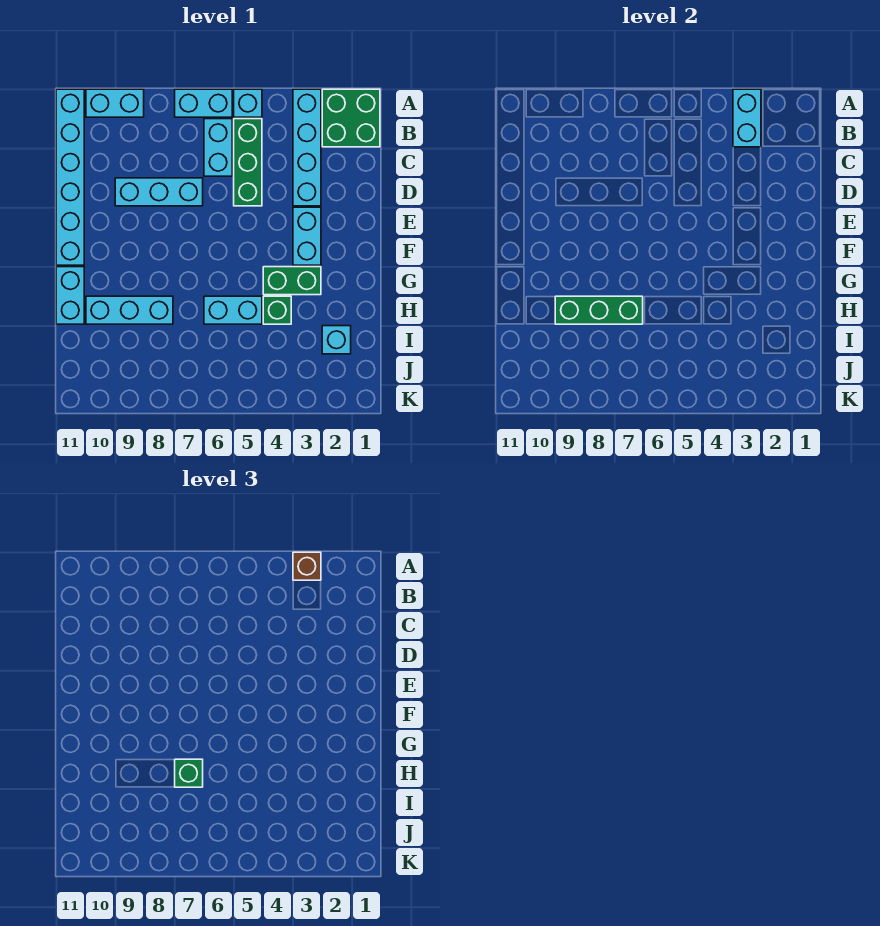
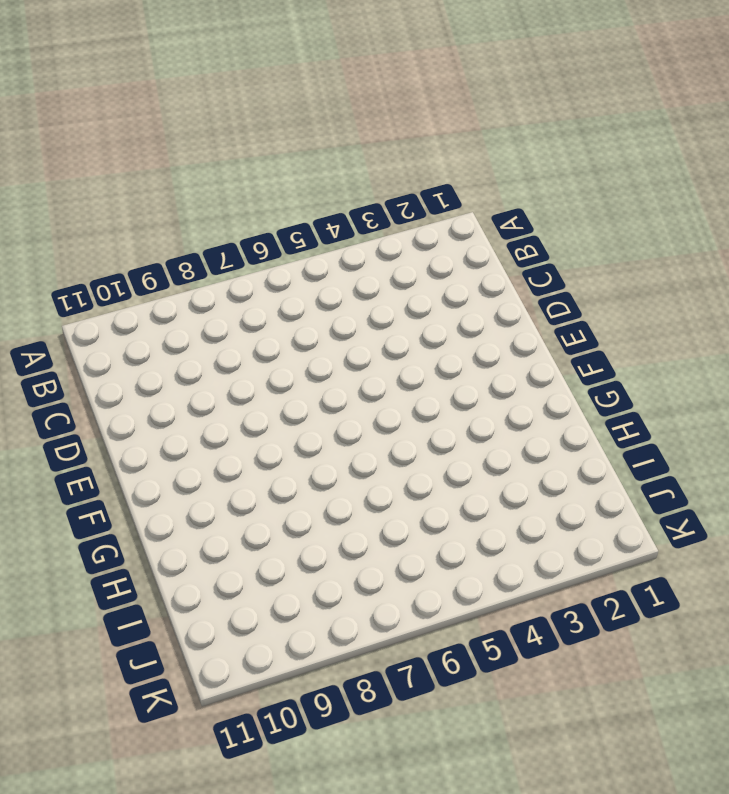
none -> green brick A1:B2 level 1
none -> cyan brick A3:D3 level 1
none -> cyan brick A5 level 1

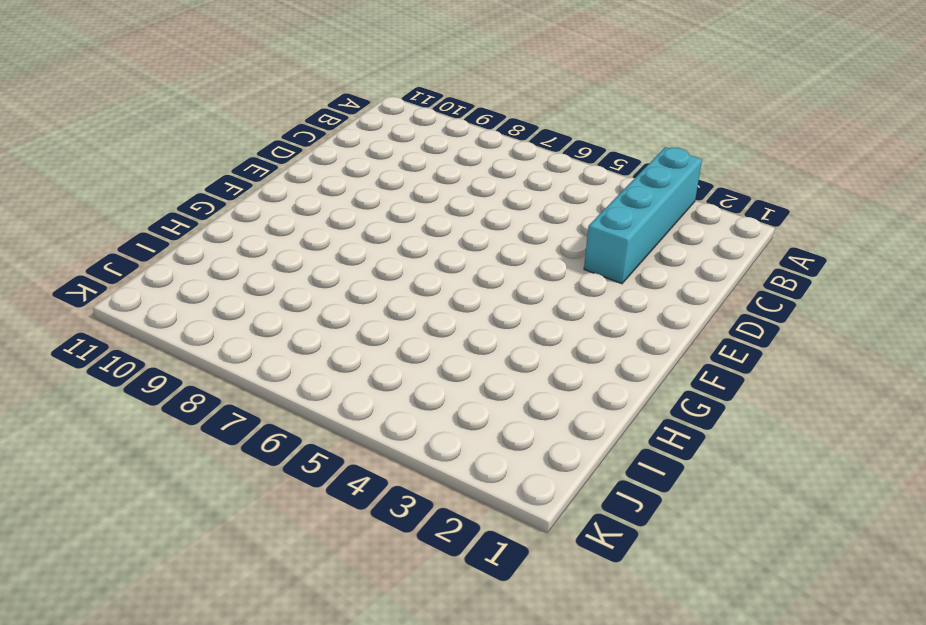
none -> green brick A1:B2 level 1
none -> cyan brick A5 level 1
none -> cyan brick A6:A7 level 1

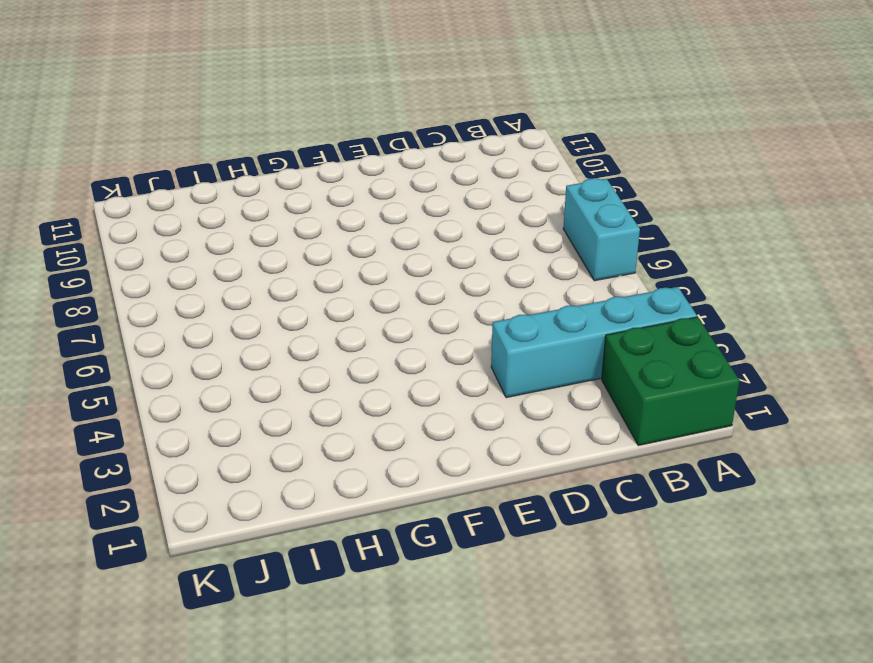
none -> cyan brick A5 level 1
none -> cyan brick A9:A10 level 1
none -> cyan brick A11:F11 level 1

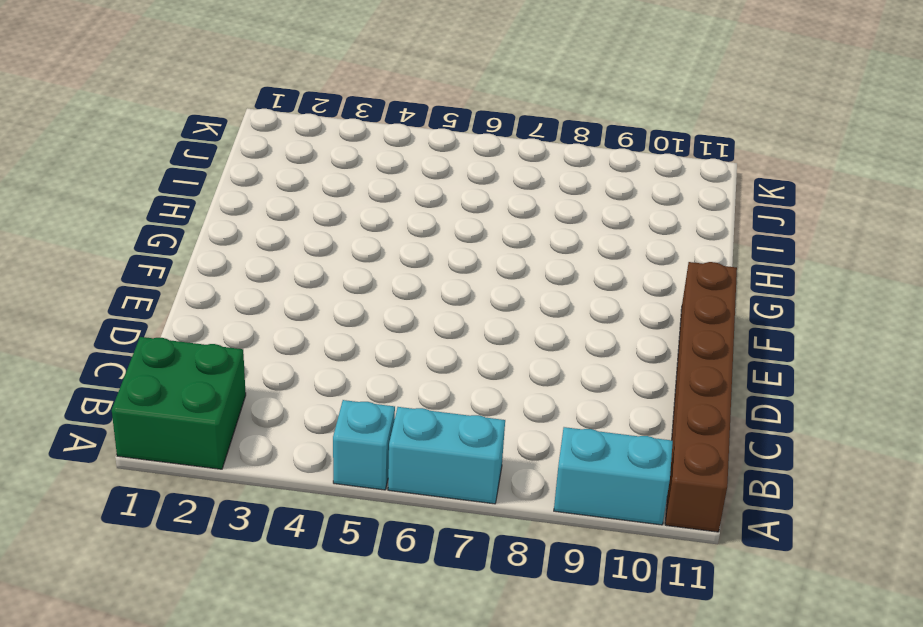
brown brick A11:F11 level 1 -> cyan brick A11:F11 level 1
none -> cyan brick A3:D3 level 1
none -> green brick B5:D5 level 1
none -> cyan brick B6:C6 level 1

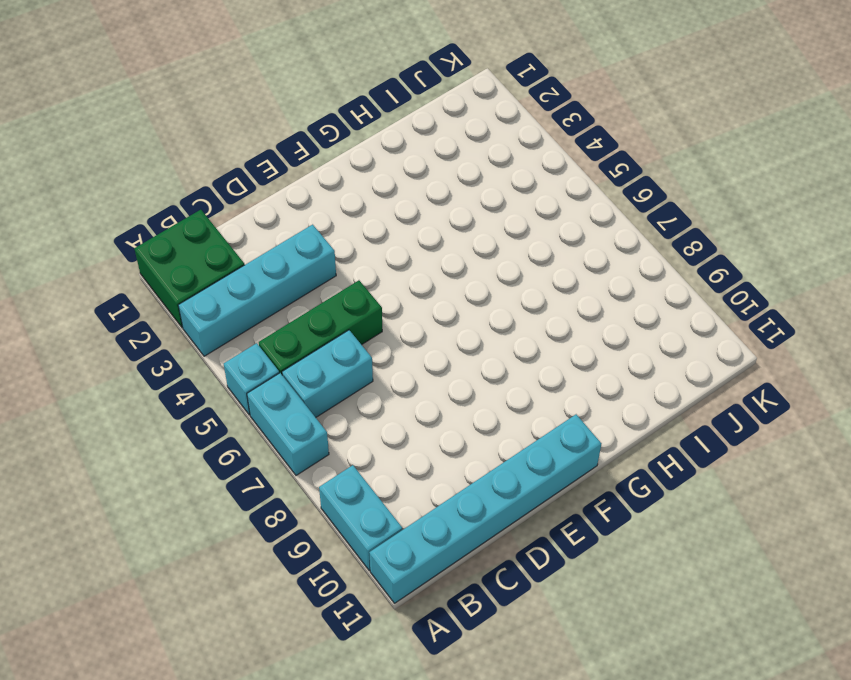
none -> cyan brick D7:D9 level 1
none -> cyan brick E3:F3 level 1
none -> green brick G3:G4 level 1

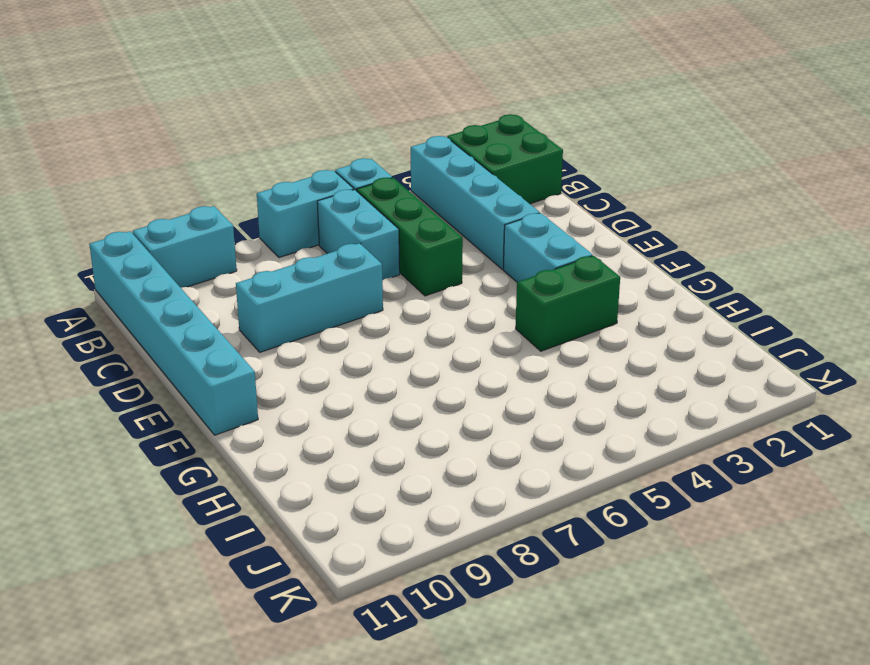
none -> cyan brick G11:H11 level 1
none -> green brick H4 level 1
none -> cyan brick H5:H6 level 1

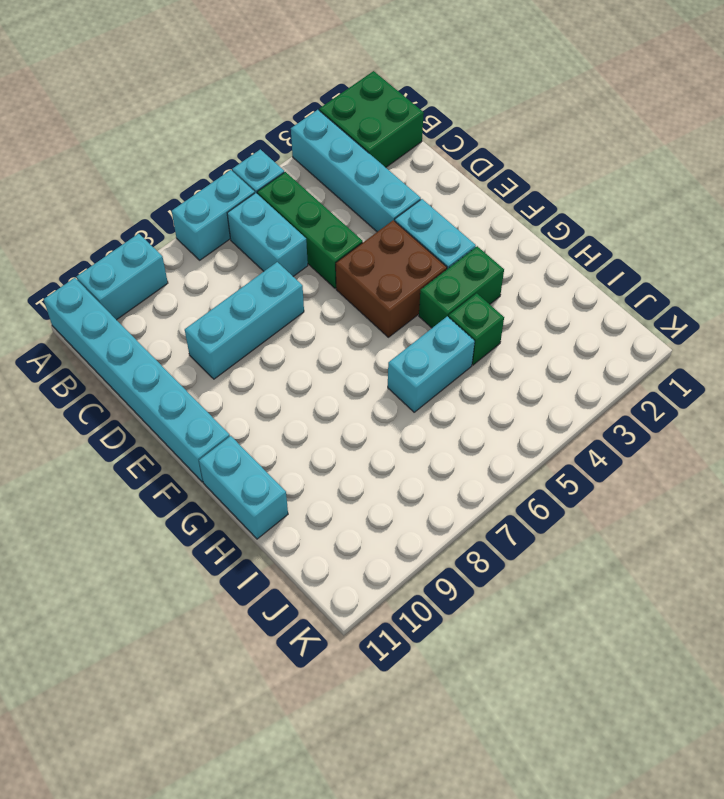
brown brick E4:F5 level 1 -> none
none -> cyan brick H8:H10 level 1
none -> cyan brick I2 level 1
none -> cyan brick A3:B3 level 2

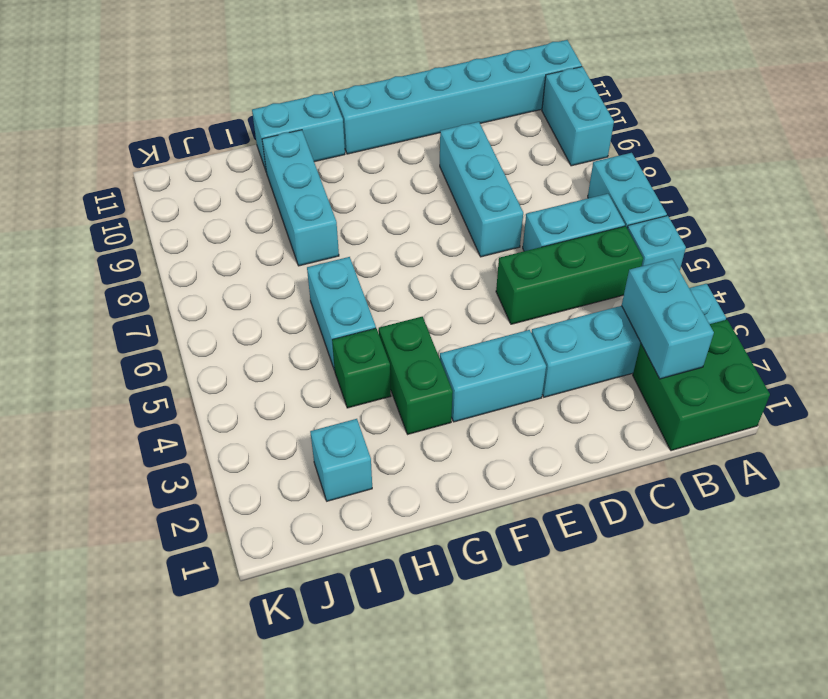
cyan brick B2:B3 level 2 -> cyan brick A3:B3 level 2
none -> green brick H7:H9 level 2
none -> brown brick A3 level 3
none -> green brick H7 level 3

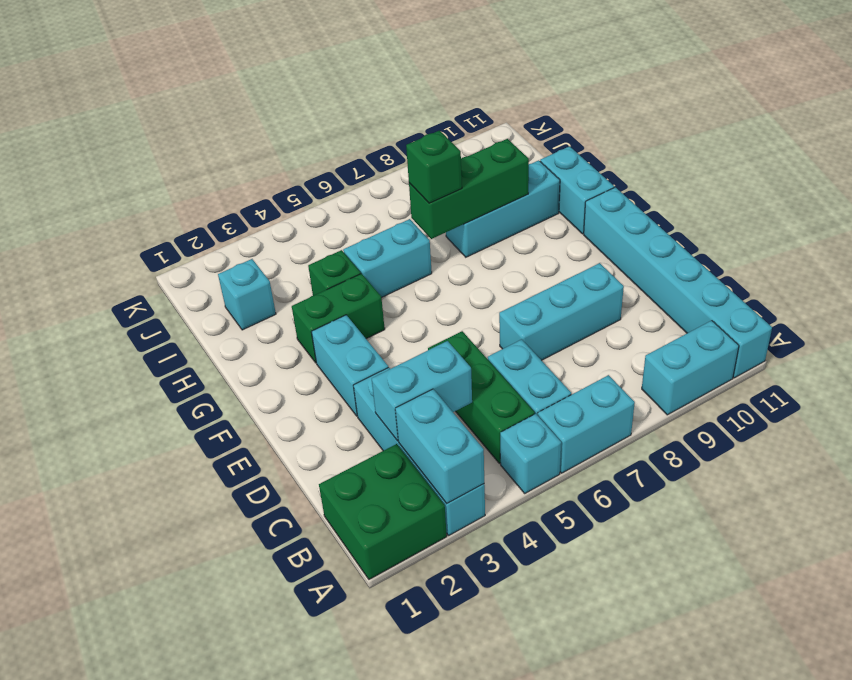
cyan brick C3:C4 level 2 -> none
none -> brown brick A3 level 3

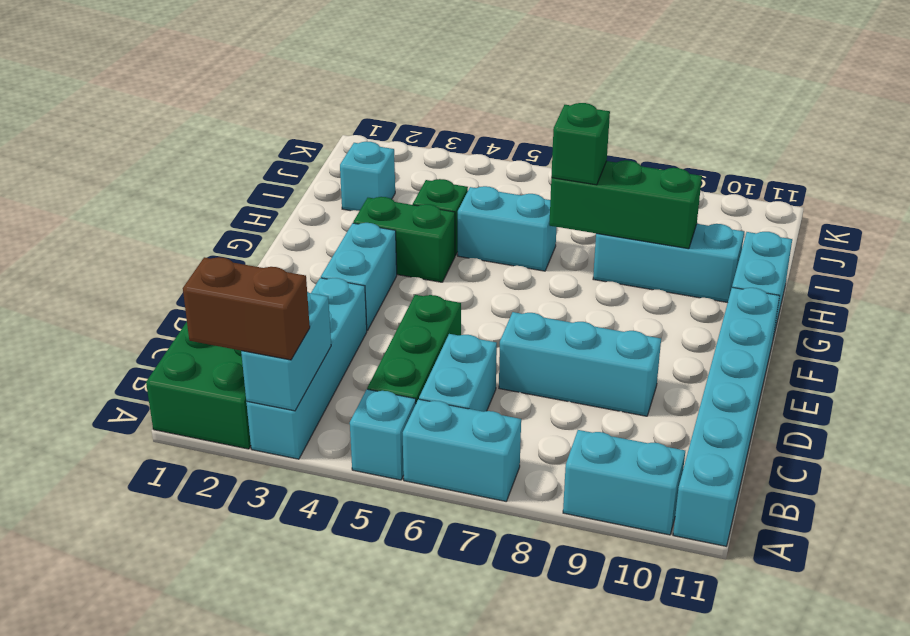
brown brick A2:A3 level 3 -> brown brick A3 level 3

